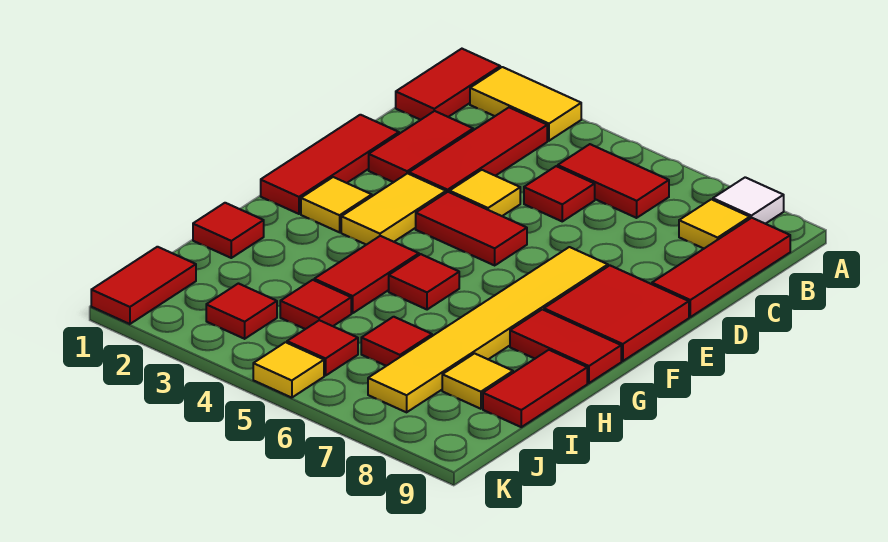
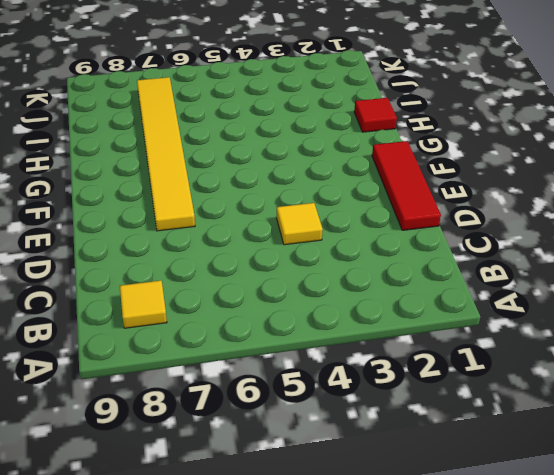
none -> red tile A1:B1 level 1
none -> yellow tile A2:A3 level 1
none -> white tile A8 level 1

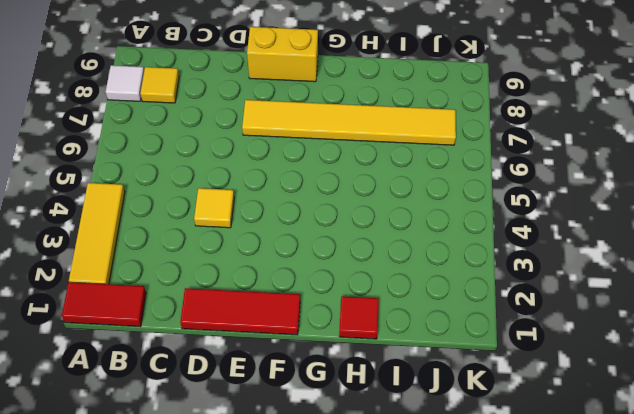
yellow tile A2:A4 level 1 -> yellow tile A2:A3 level 1
yellow brick E9:F9 level 1 -> red tile E8:F9 level 1
none -> red tile B3:D3 level 1
none -> red tile B5:B6 level 1
none -> red tile B9:D9 level 1

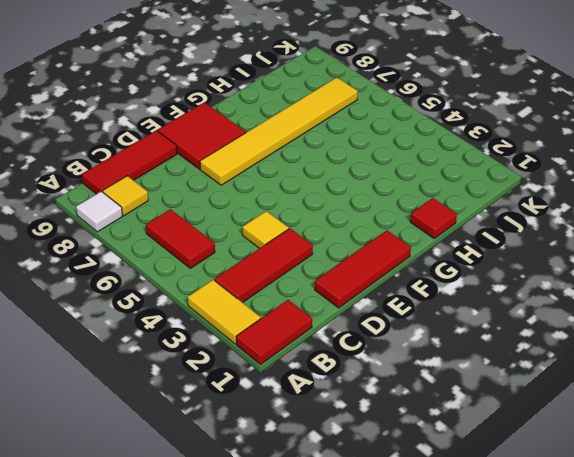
none -> red tile C2:D2 level 1
none -> red tile C5 level 1
none -> yellow tile E3:F3 level 1

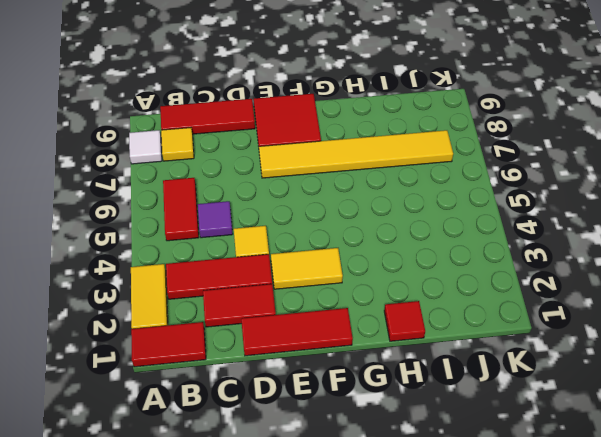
purple tile C5 level 1 -> red tile C5 level 1
none -> red tile E4:E5 level 1
none -> yellow tile F2 level 1
none -> red tile G4:H4 level 1

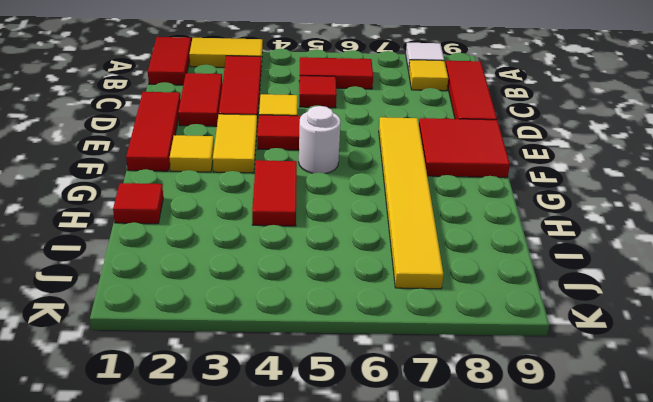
white round brick F5 level 1 -> none
none -> red tile G5 level 1
none -> red tile G8:G9 level 1
none -> red tile H9:I9 level 1

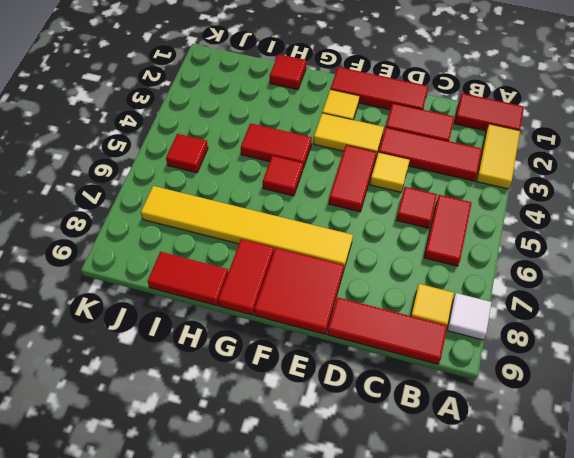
none -> red tile I4 level 1
none -> red tile I6 level 1
none -> yellow tile I8 level 1

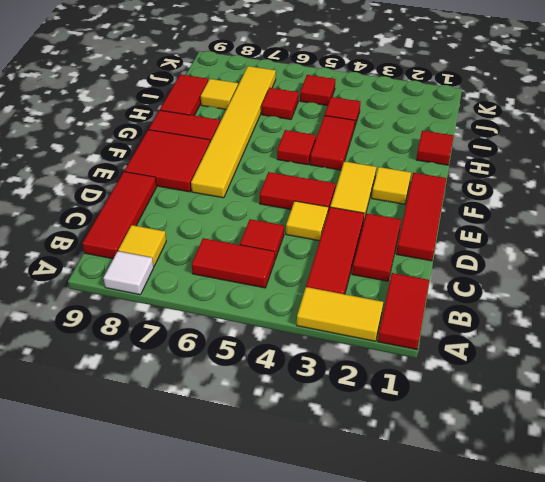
none -> red tile J1:K1 level 1
none -> red tile J3 level 1
none -> yellow tile K5 level 1

